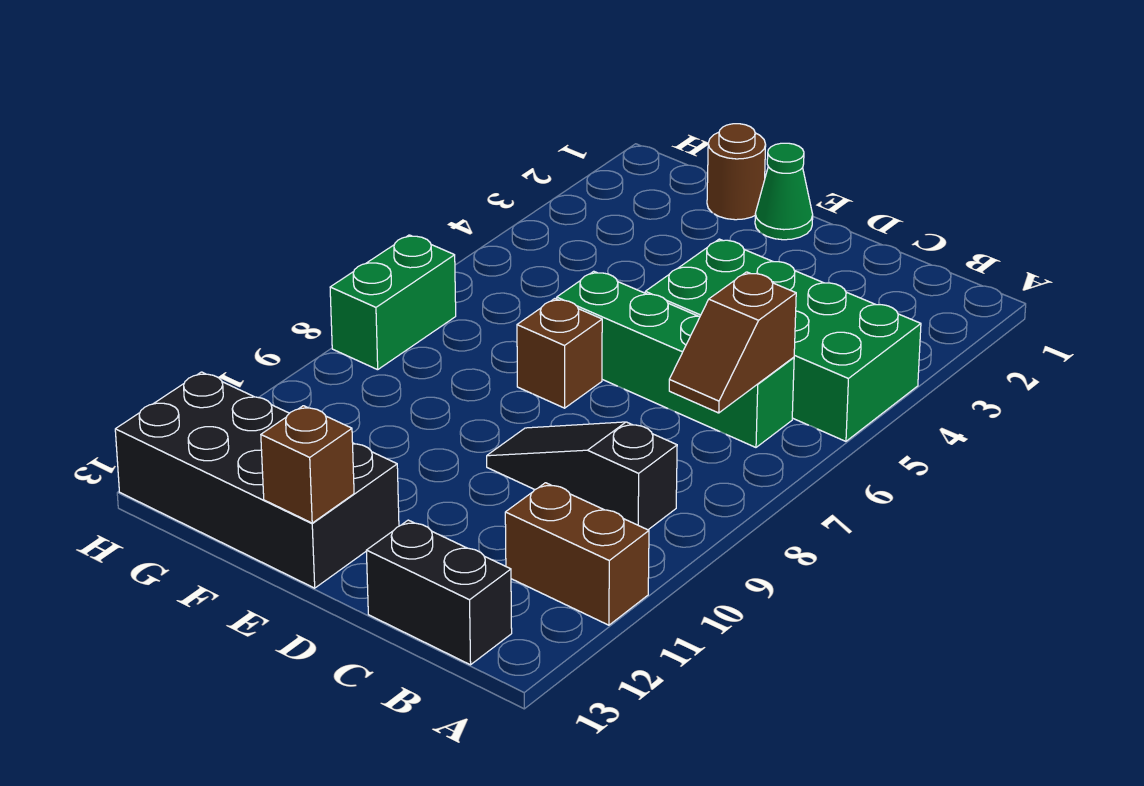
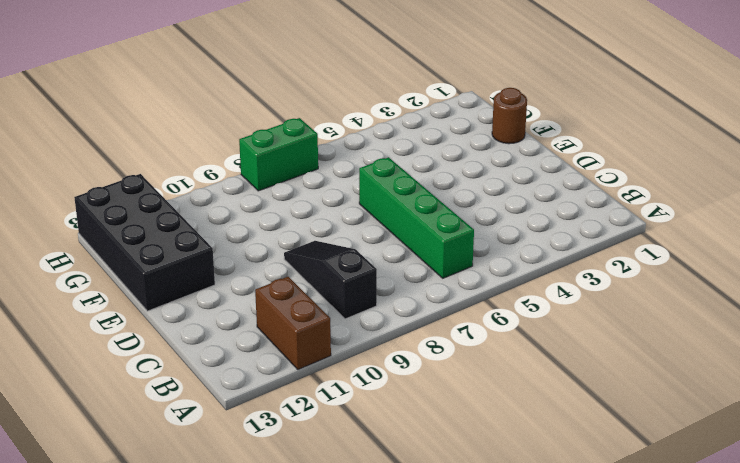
none -> green brick A4:D5 level 1
none -> black brick B13:C13 level 1
none -> green cone E1 level 1

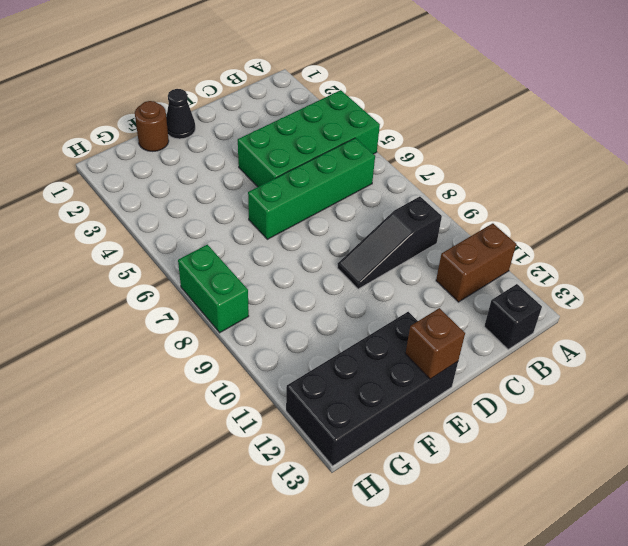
black brick B13 level 1 -> black brick B13:C13 level 1
black cone E1 level 1 -> green cone E1 level 1
none -> brown brick E7 level 1
none -> brown slope B6:B7 level 2 top 6

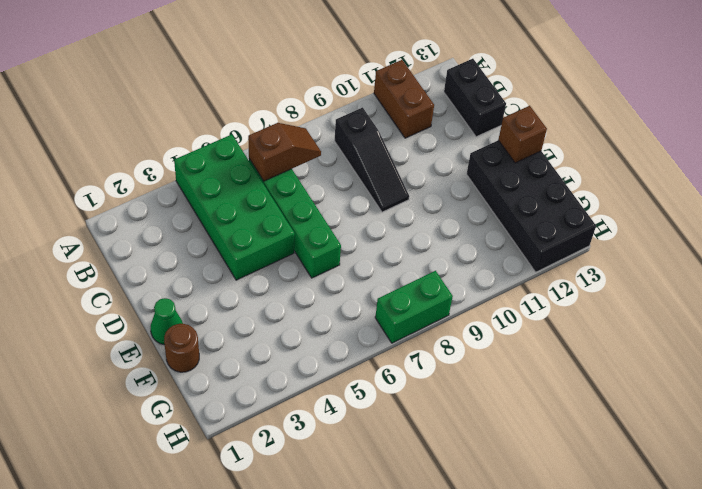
none -> brown brick E7 level 1

